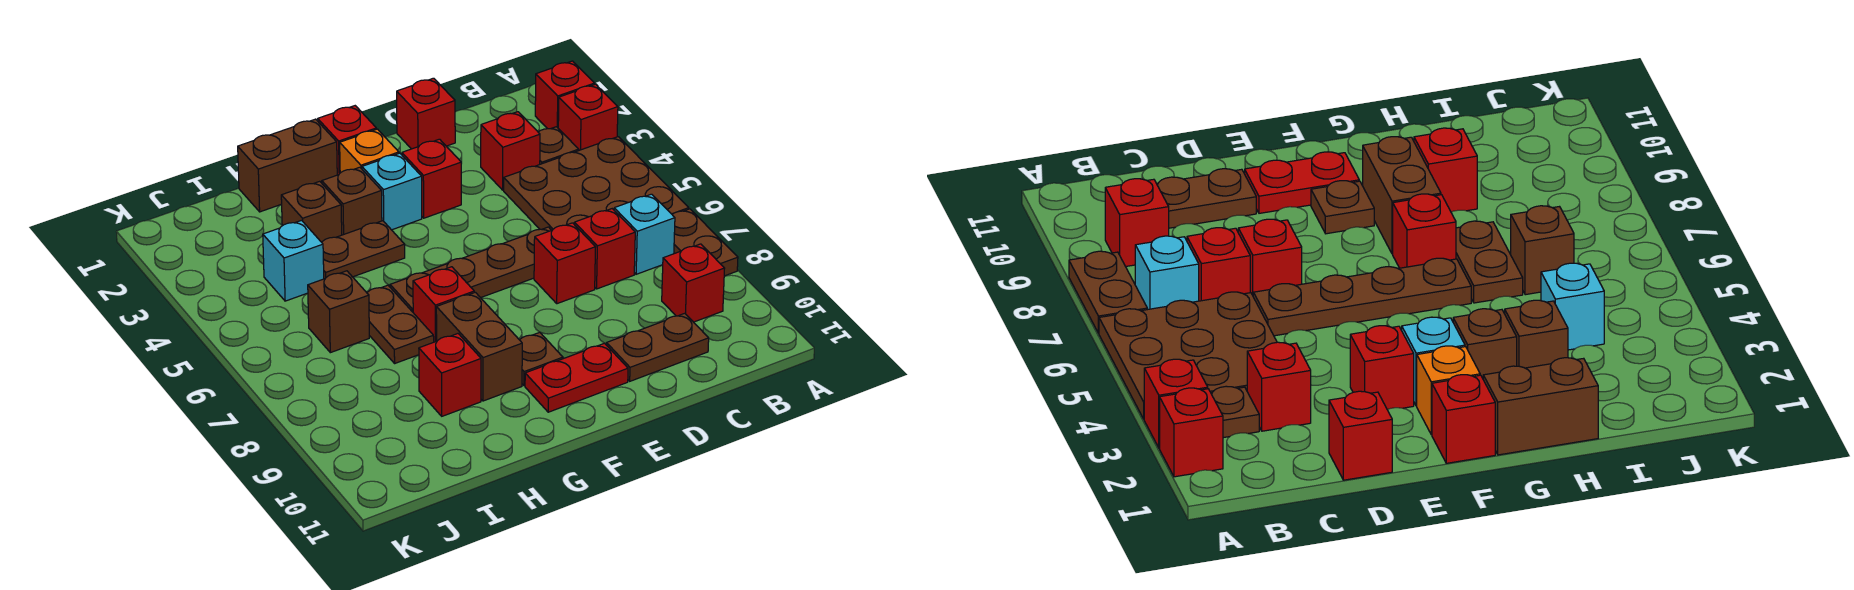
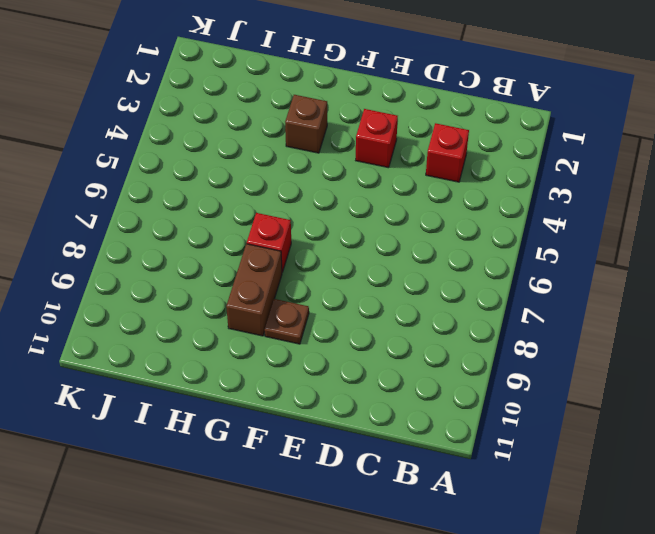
none -> red brick A2 level 1
none -> red brick A3 level 1
none -> brown plate A4:C6 level 1

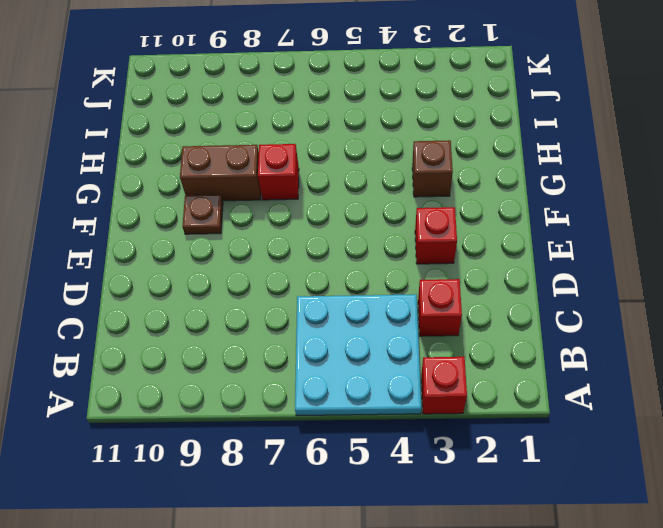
cyan plate A4:C6 level 1 -> brown plate A4:C6 level 1
none -> red brick A2 level 1
none -> brown plate A7:A8 level 1
none -> brown plate B3 level 1

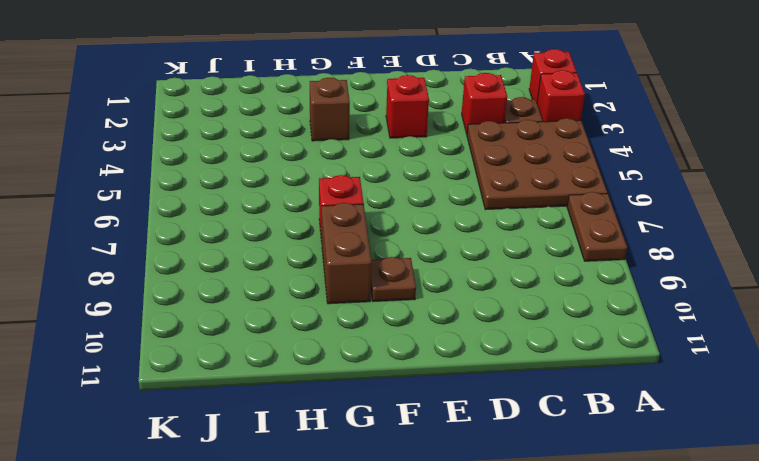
none -> cyan brick B7 level 1
none -> red brick B9 level 1
none -> red brick C7 level 1

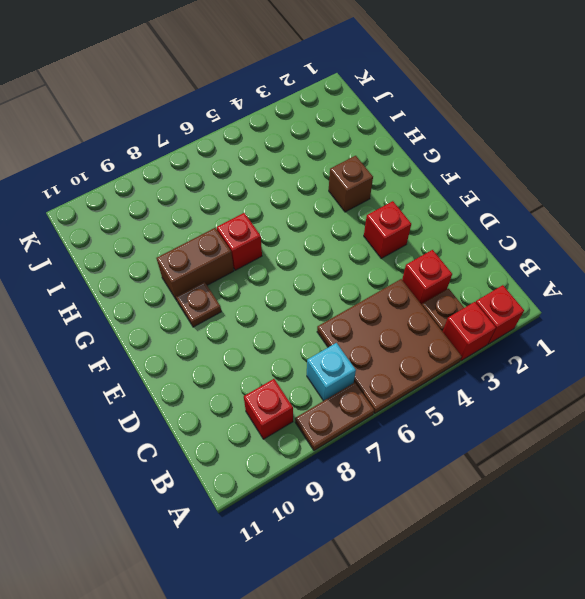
none -> red brick C7 level 1
none -> brown plate C10:D10 level 1
none -> red brick D1 level 1

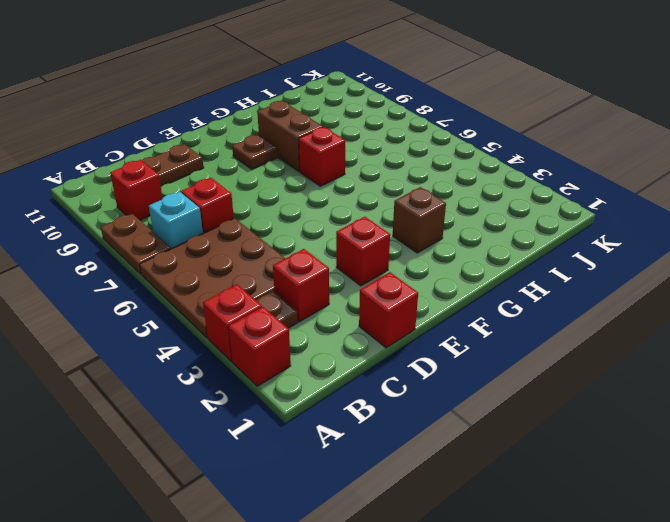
none -> brown plate D6:G6 level 1
none -> red brick D7 level 1
none -> red plate E10:F10 level 1

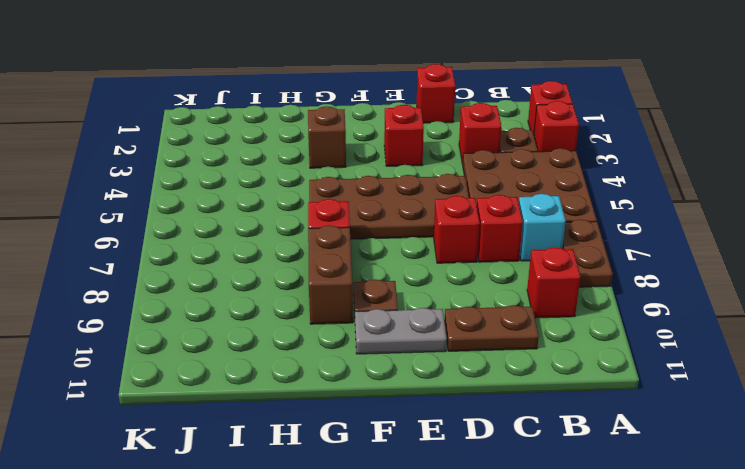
brown plate D5:G6 level 1 -> brown plate D6:G6 level 1
grey plate E10:F10 level 1 -> red plate E10:F10 level 1
none -> red brick F1 level 1
none -> orange brick F2 level 1
none -> cyan brick F3 level 1

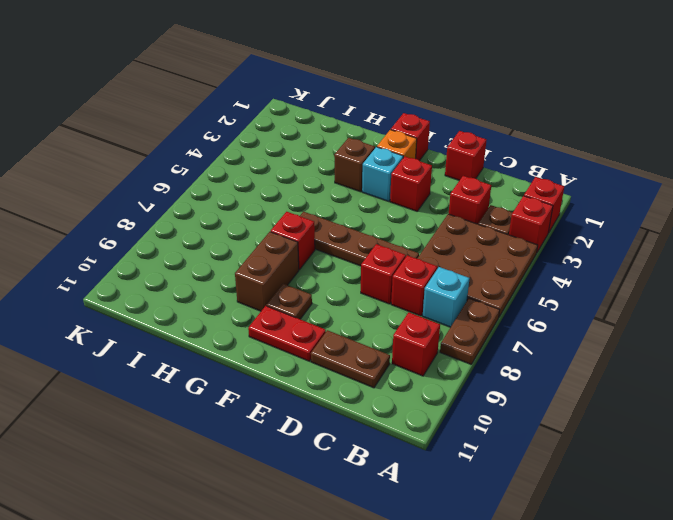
none -> brown brick G1:H1 level 1
none -> brown plate G4:H4 level 1
none -> brown brick H3 level 1

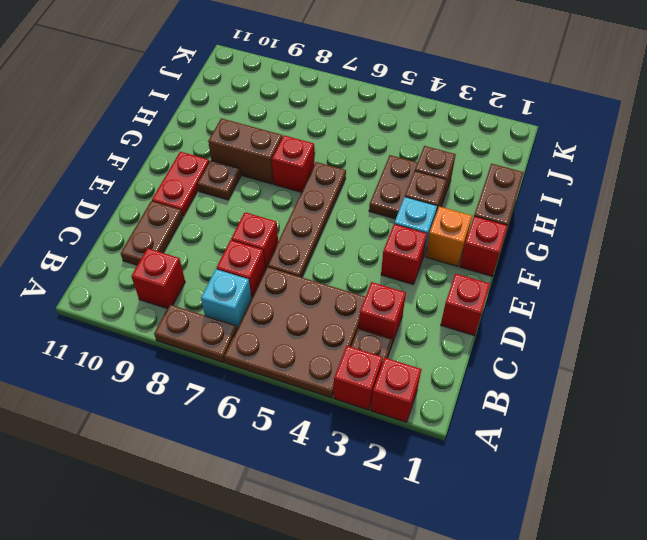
none -> brown plate H6:H7 level 1
none -> red brick H9 level 1
none -> cyan brick I4 level 1

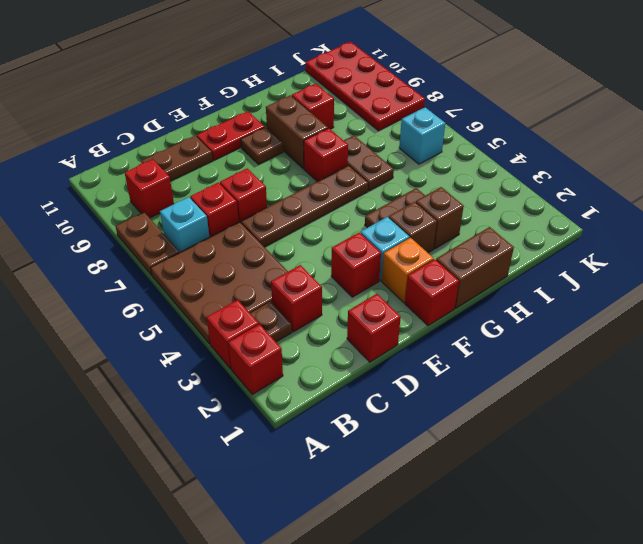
cyan brick J6 level 1 -> cyan brick I4 level 1
red plate J8:K11 level 1 -> none
none -> brown brick I6 level 1

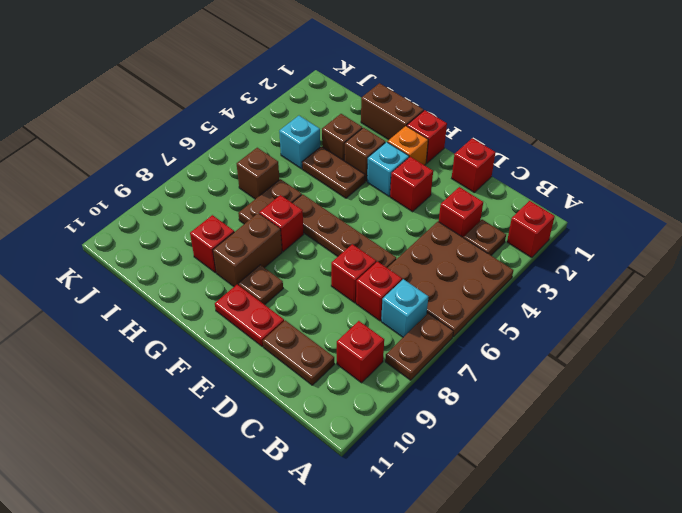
none -> red brick A3 level 1

